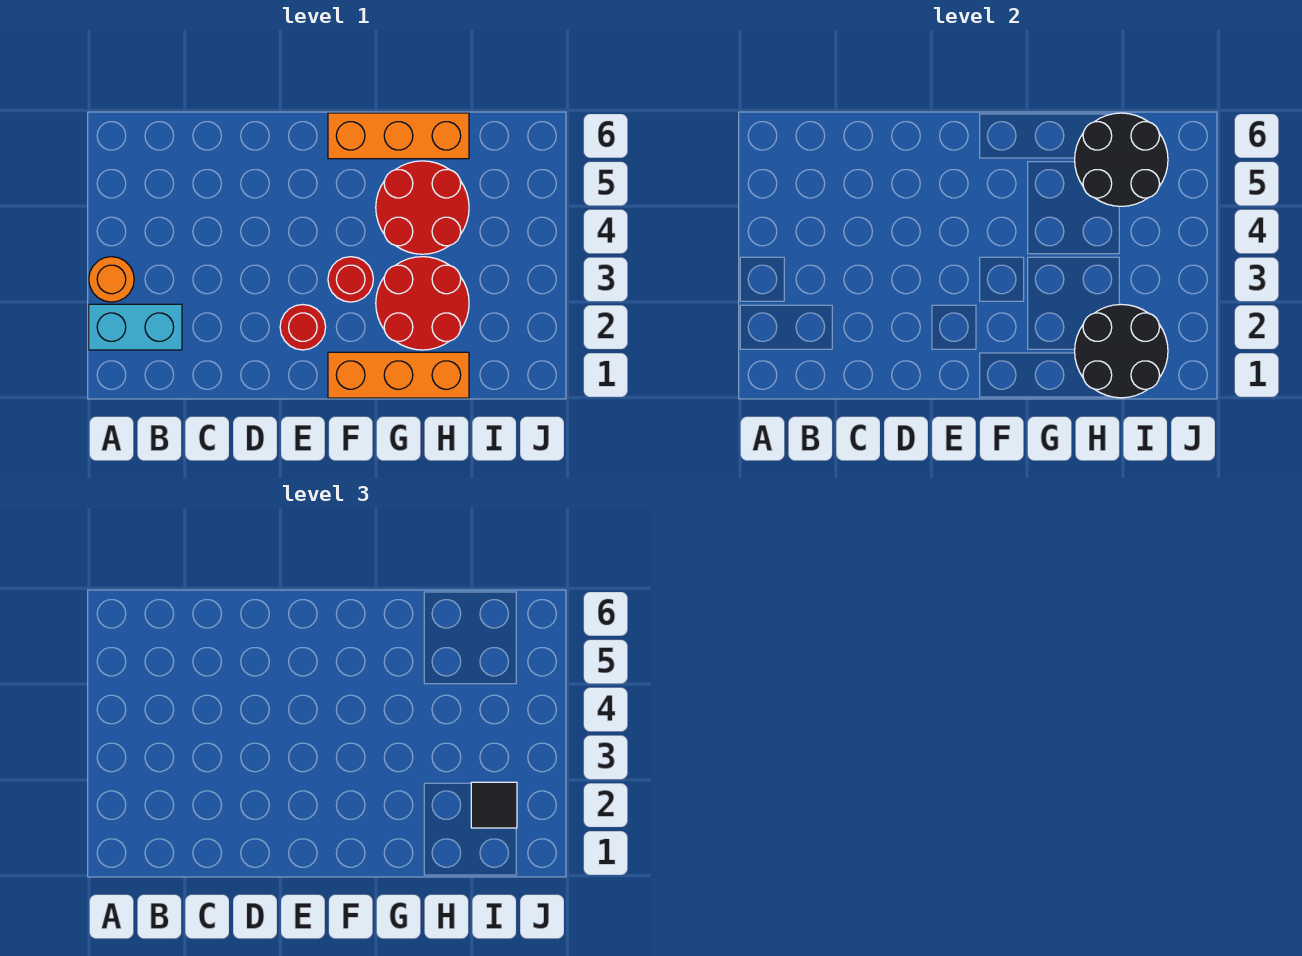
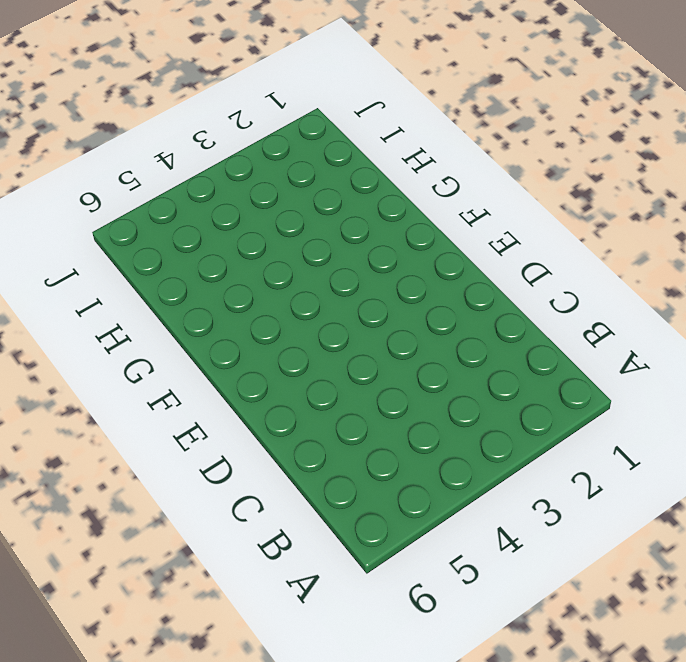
none -> cyan brick A2:B2 level 1
none -> orange round brick A3 level 1

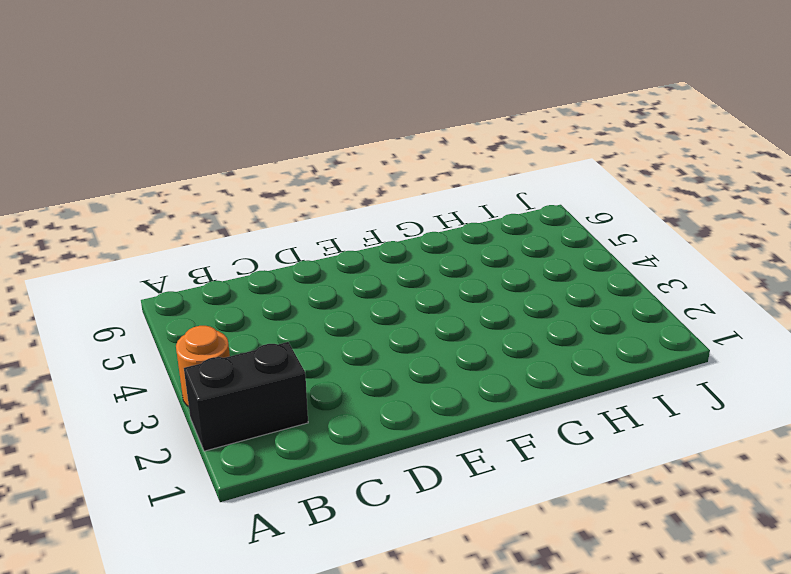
black brick A2:B2 level 1 -> cyan brick A2:B2 level 1
none -> red round brick E2 level 1
none -> orange brick F1:H1 level 1

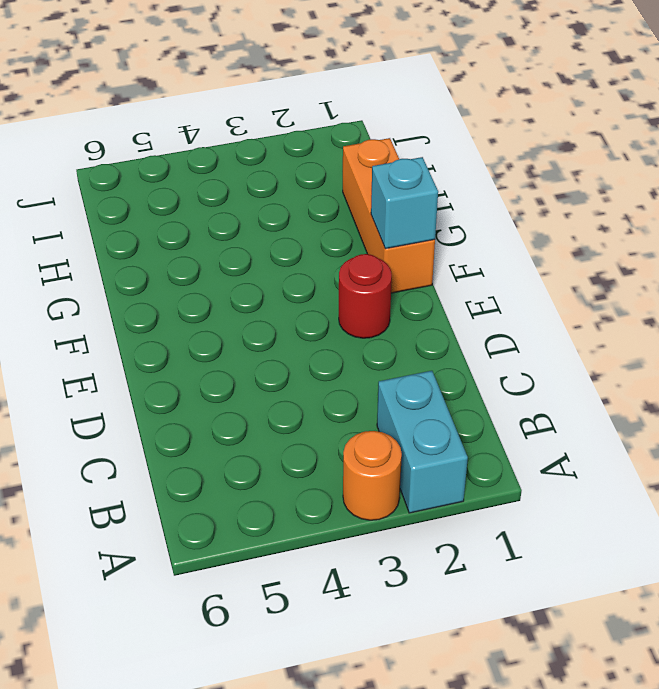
cyan brick F1 level 2 -> none
none -> red round brick F3 level 1
none -> orange brick F6:H6 level 1

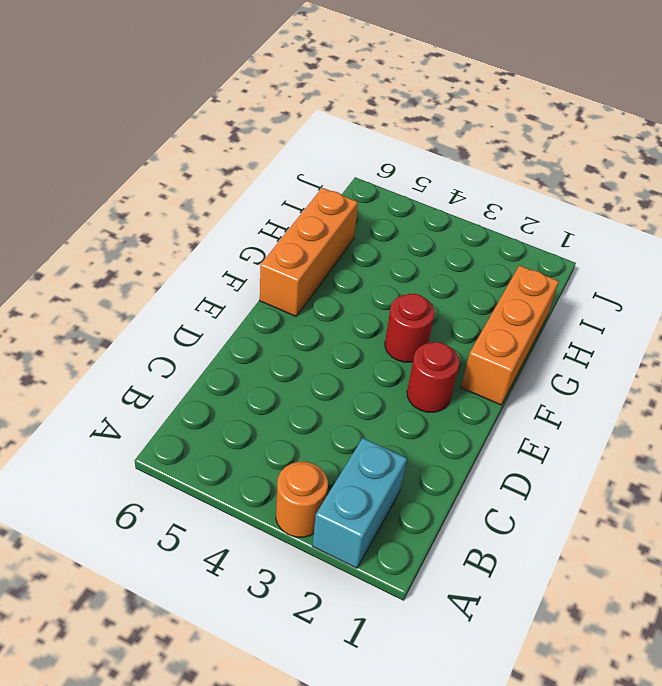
none -> red round brick G2:H3 level 1
none -> red round brick G4:H5 level 1

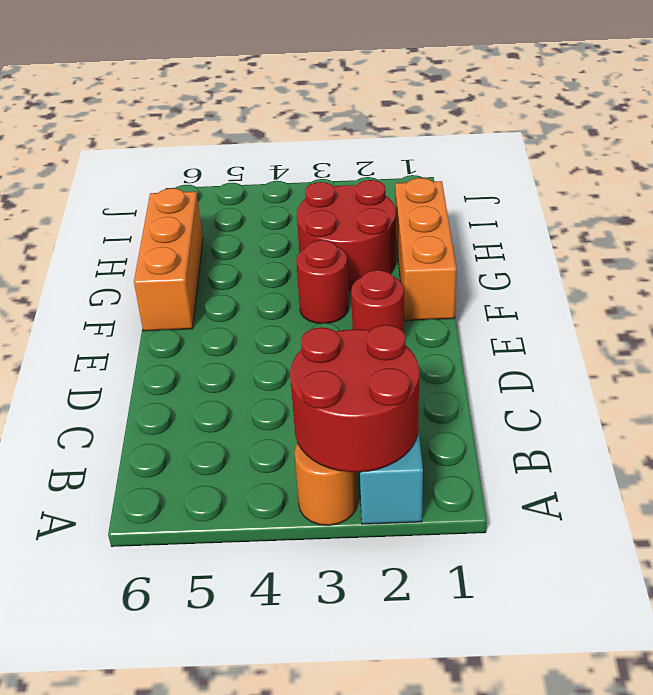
red round brick A2:B3 level 2 -> red round brick G4:H5 level 1
none -> black round brick H1:I2 level 2
none -> black round brick H5:I6 level 2

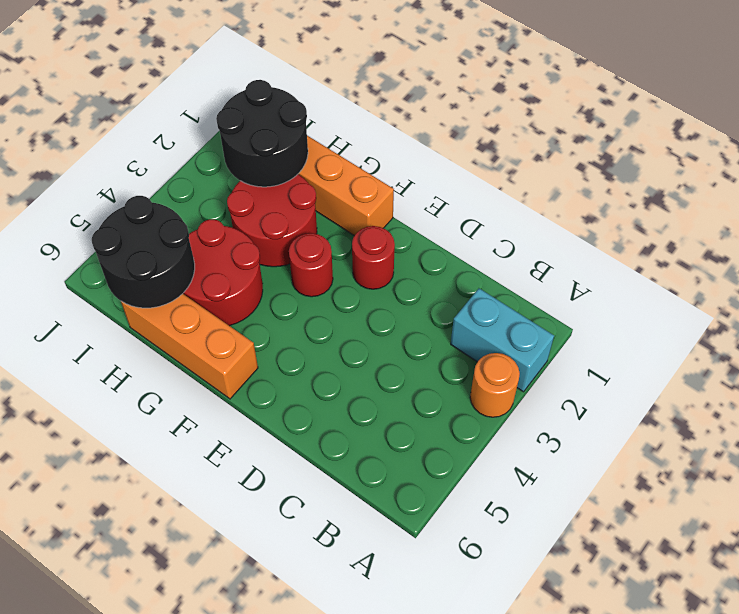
none -> black tile I2 level 3

